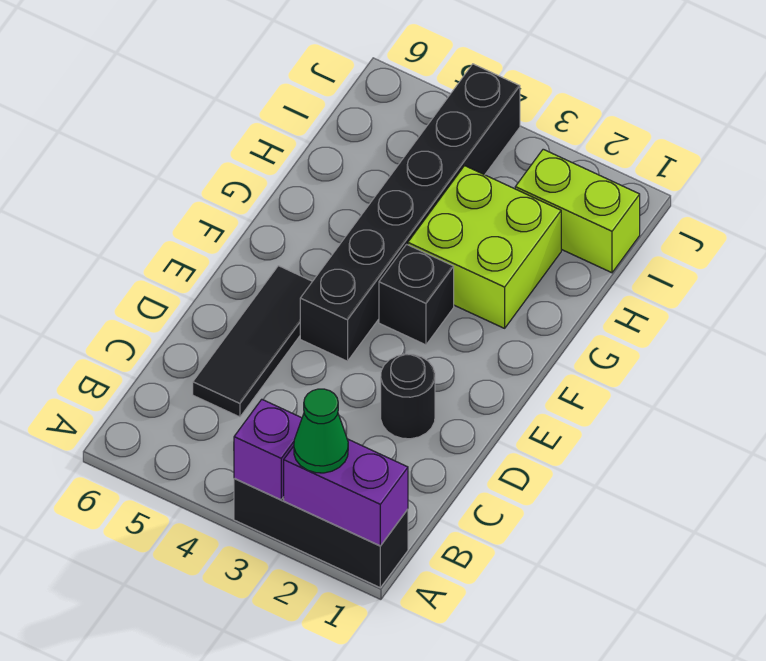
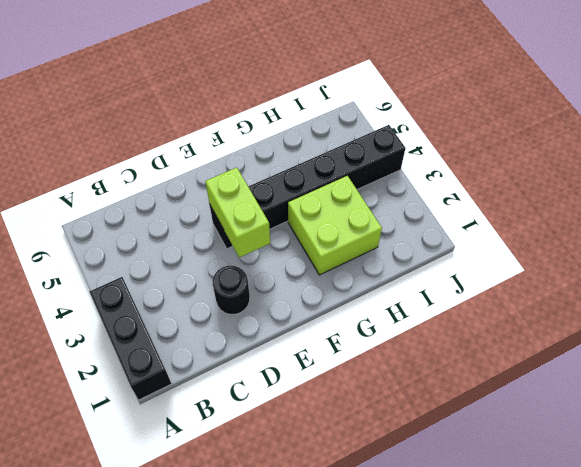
lime brick E3:E4 level 2 -> lime brick I1:I2 level 1
none -> black tile C5:E5 level 1
none -> black brick F3 level 1

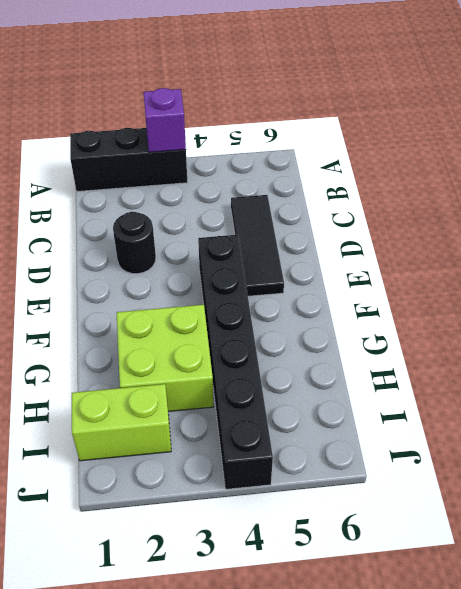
none -> black brick F3 level 1
none -> purple brick A1:A2 level 2

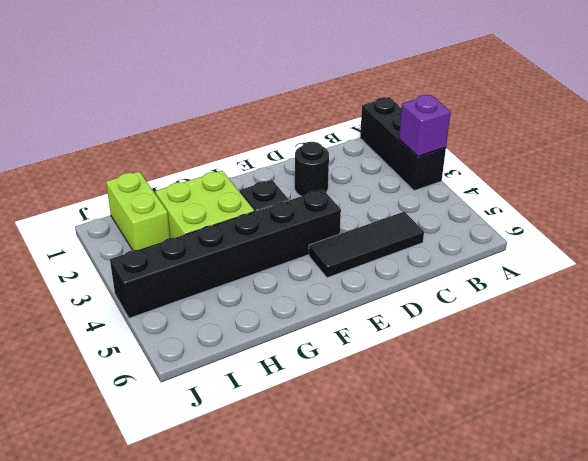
none -> purple brick A1:A2 level 2
none -> green cone A2 level 3

